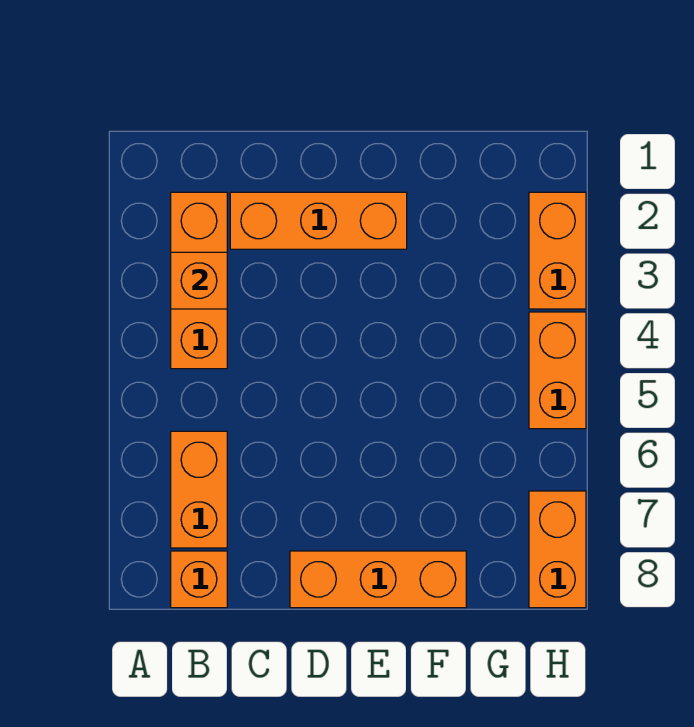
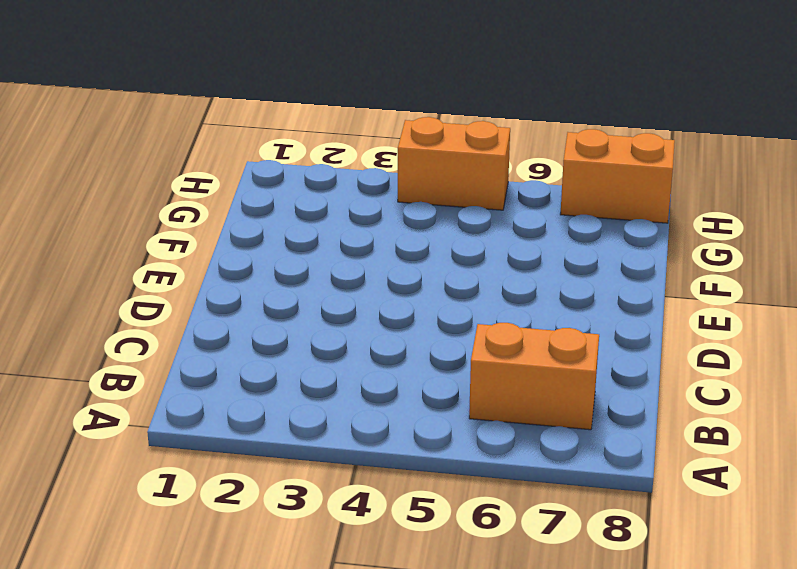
none -> orange brick B2:B4 level 1
none -> orange brick B8 level 1

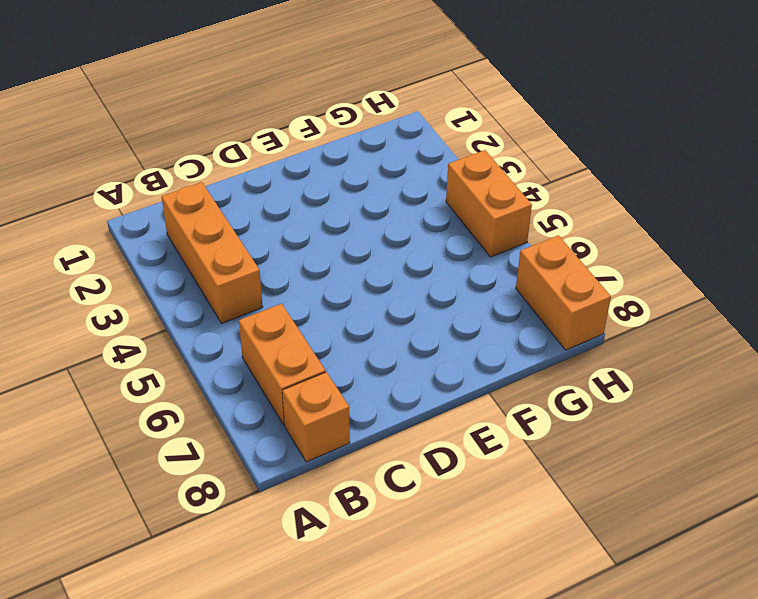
none -> orange brick C2:E2 level 1
none -> orange brick D8:F8 level 1

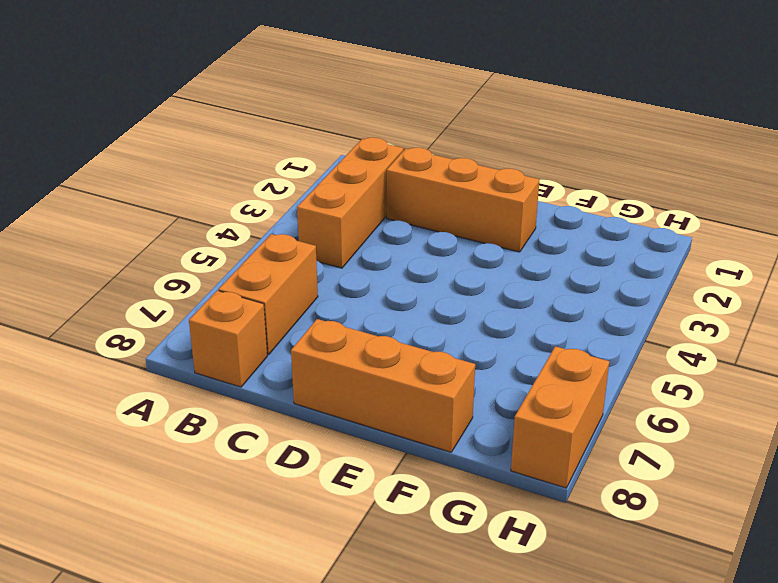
none -> orange brick H2:H3 level 1
none -> orange brick H4:H5 level 1

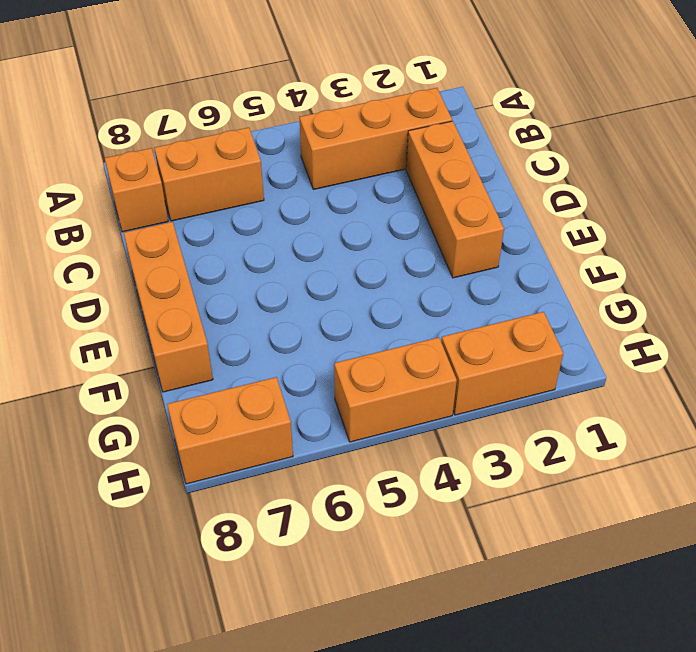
none -> orange brick B3 level 2

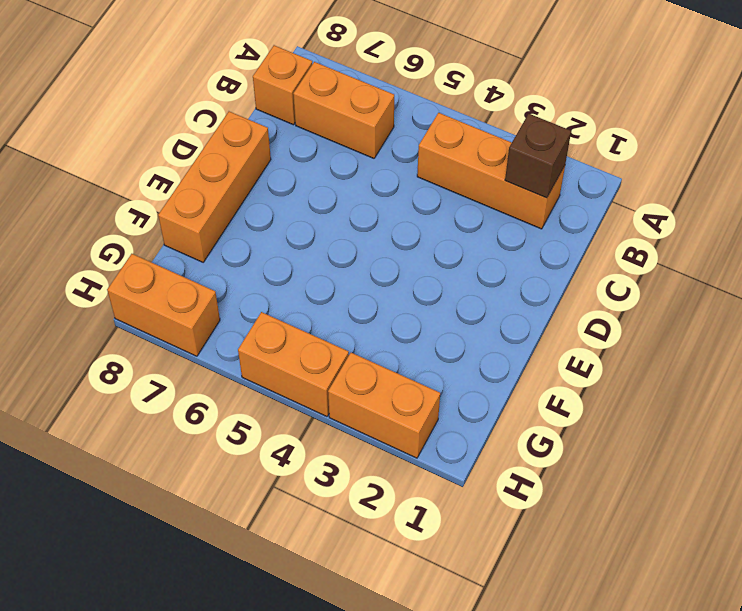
brown brick B2 level 2 -> none
none -> orange brick C2:E2 level 1
none -> orange brick B3 level 2

